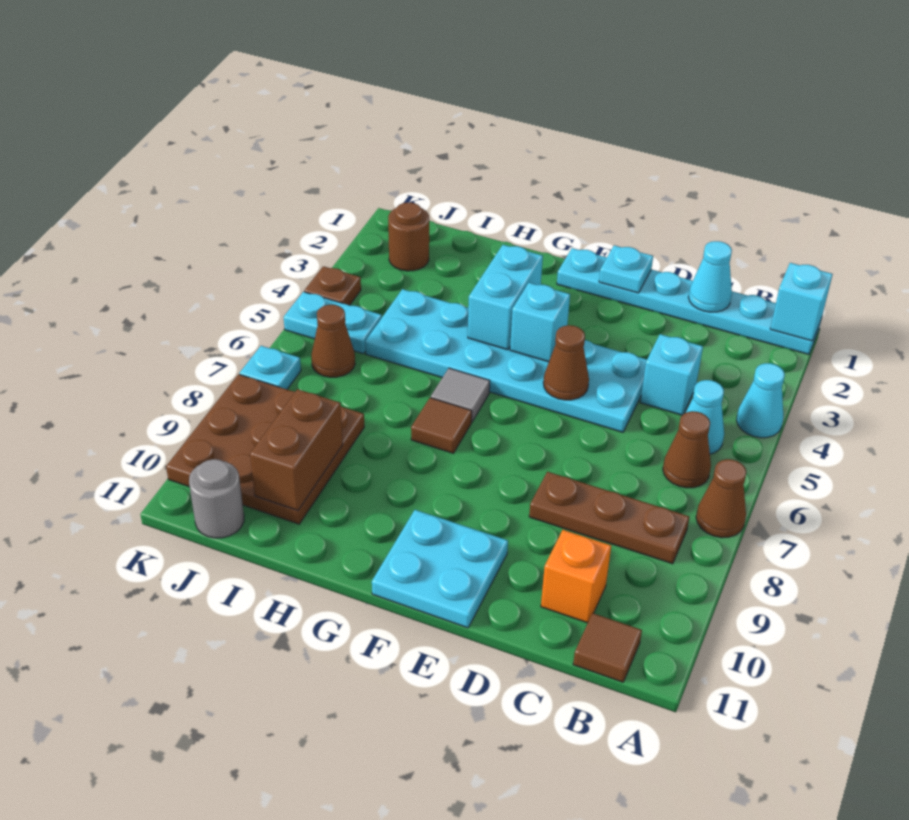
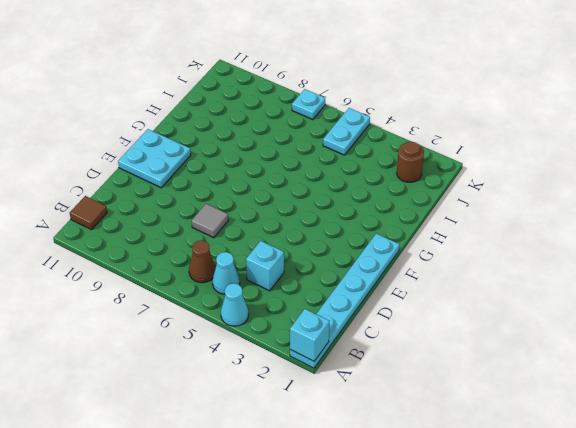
grey tile D7 level 1 -> grey tile G6 level 1
none -> brown cone A7 level 1
none -> brown plate B8:D8 level 1
none -> orange brick C10 level 1

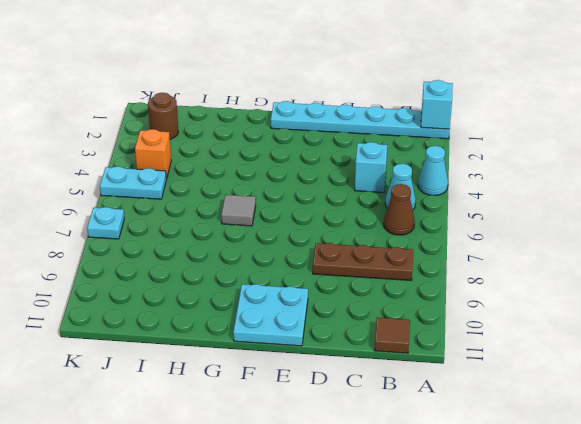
orange brick J4 level 1 -> orange brick C10 level 1
none -> brown cone A7 level 1
none -> cyan plate D4:I5 level 1
none -> brown tile G7 level 1

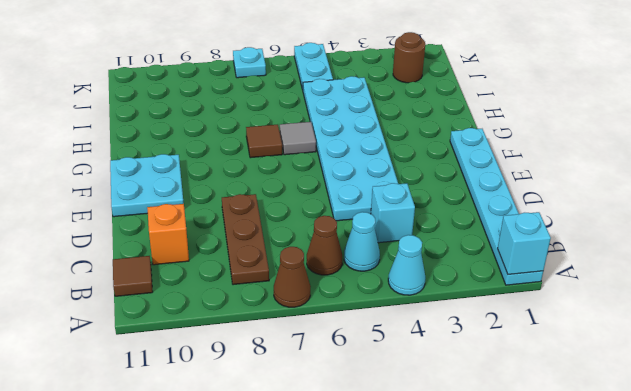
none -> brown plate I8:K10 level 1
none -> brown cone J6 level 1
none -> grey round brick J11 level 1

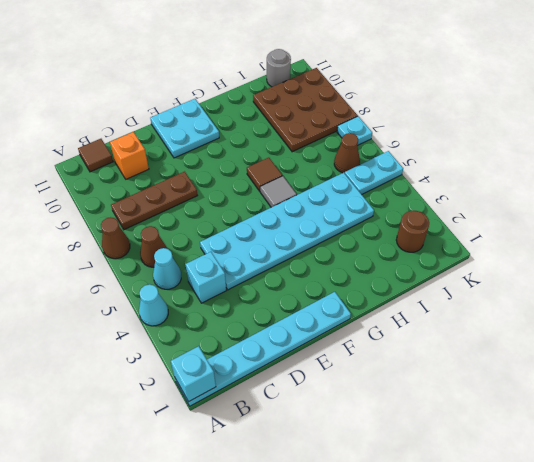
none -> brown plate K4 level 1
none -> cyan cone C1 level 2
none -> cyan plate E1 level 2

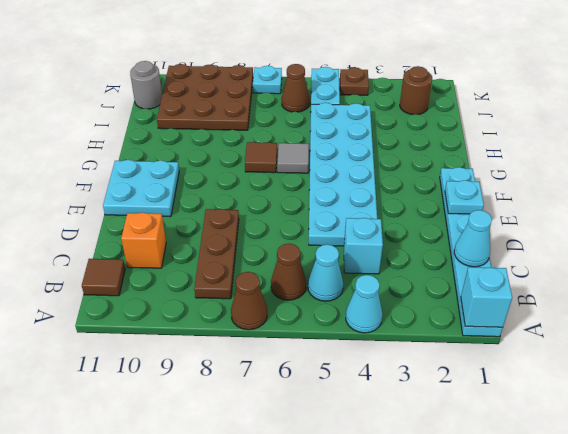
none -> brown cone E5 level 2
none -> cyan brick F4 level 2
none -> cyan brick G3:G4 level 2

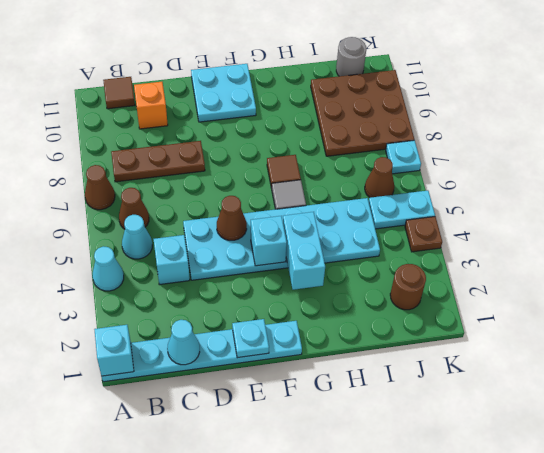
none -> brown brick I9:I10 level 2

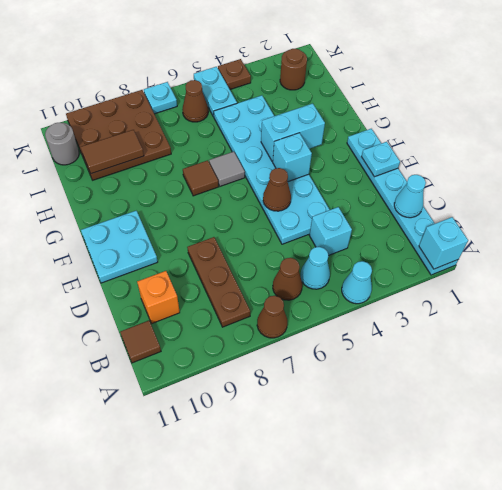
brown tile I9:I10 level 2 -> brown brick I9:I10 level 2

